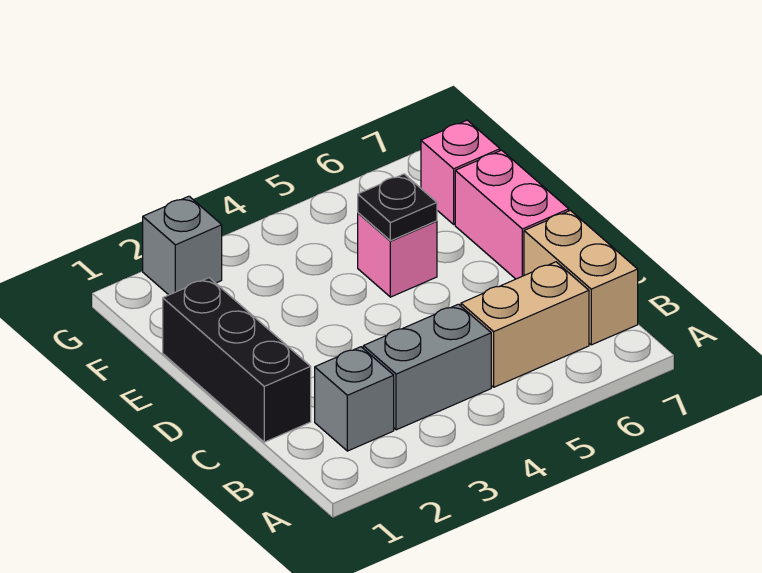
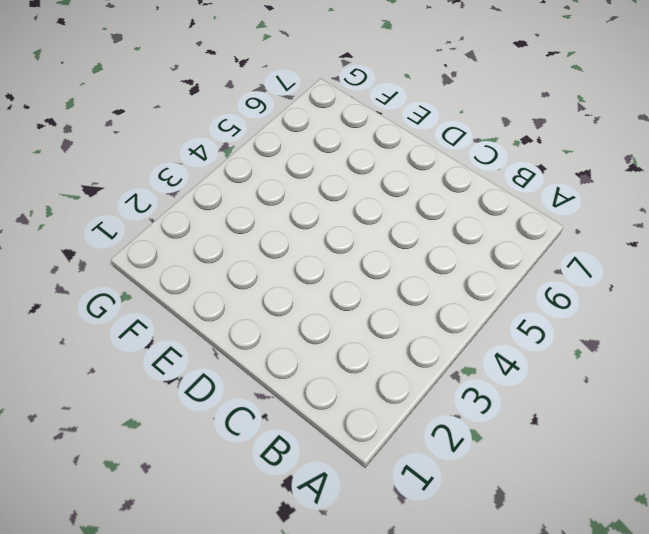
none -> grey brick B2 level 1
none -> grey brick B3:B4 level 1

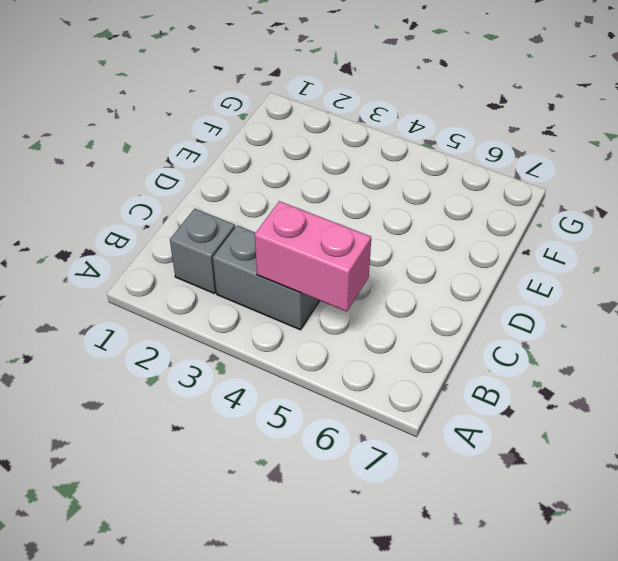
pink brick B4:B5 level 2 -> pink brick D7:E7 level 1
none -> tan brick B5:B6 level 1
none -> tan brick B7:C7 level 1

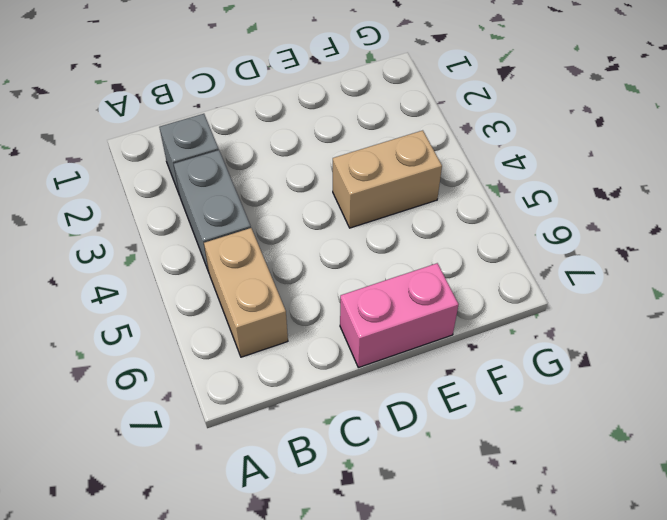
tan brick E4:F4 level 1 -> tan brick B7:C7 level 1
none -> black brick C1:E1 level 1
none -> pink brick E5 level 1

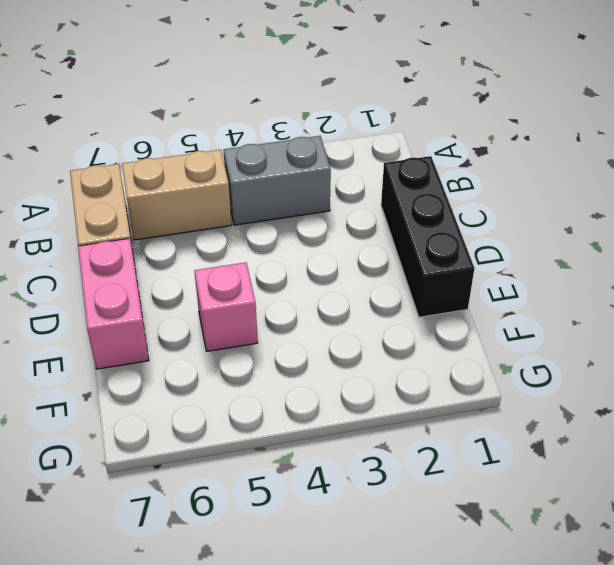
none -> grey brick B2 level 1
none -> pink brick F7 level 1

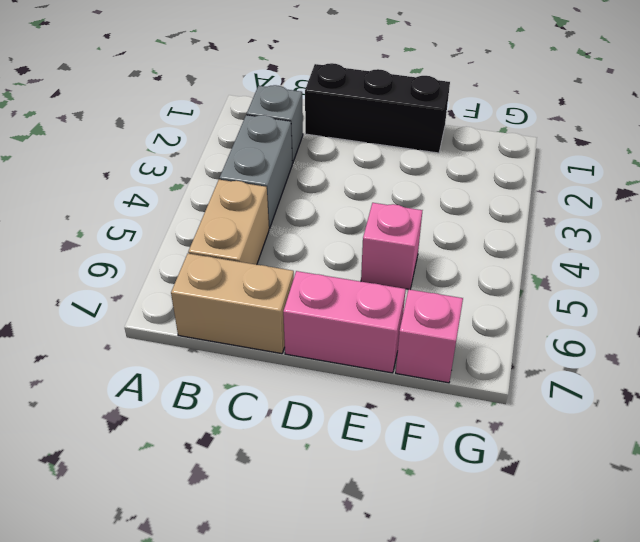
none -> grey brick G2 level 1
none -> black plate E5 level 2

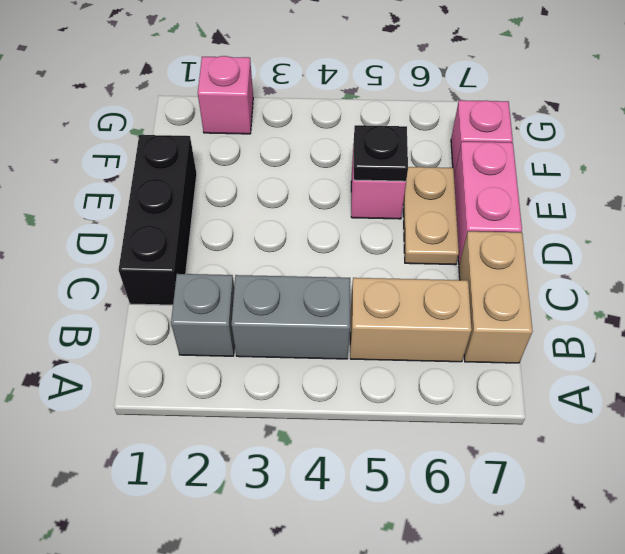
tan plate D6:E6 level 1 -> none
pink brick G2 level 1 -> grey brick G2 level 1

